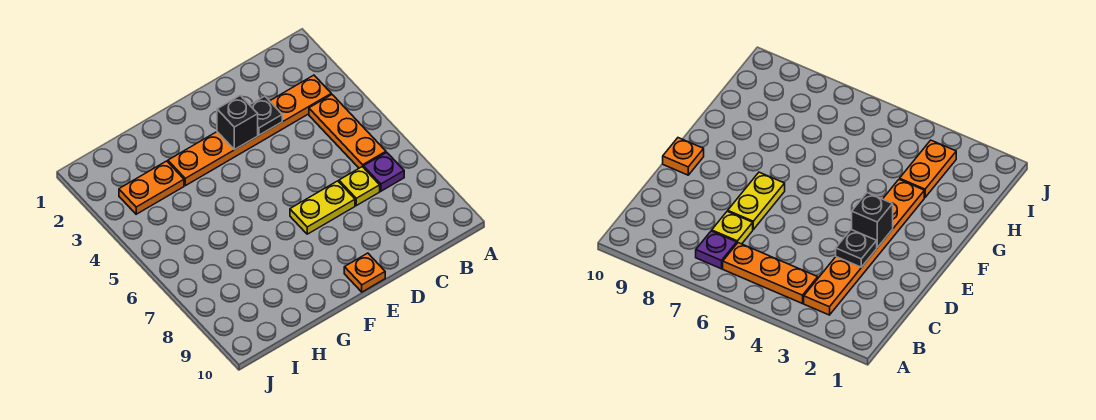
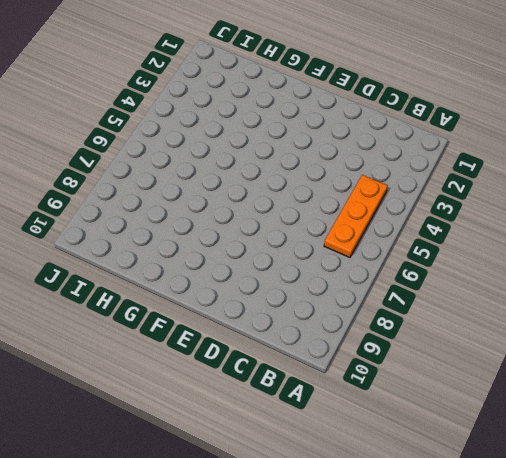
none -> orange plate B3:G3 level 1
none -> purple plate B7 level 1

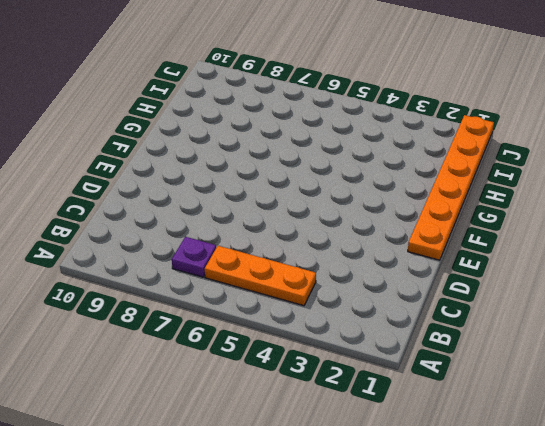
orange plate E1:J1 level 1 -> orange plate B3:G3 level 1
none -> yellow plate C7 level 1
none -> yellow plate D7:E7 level 1

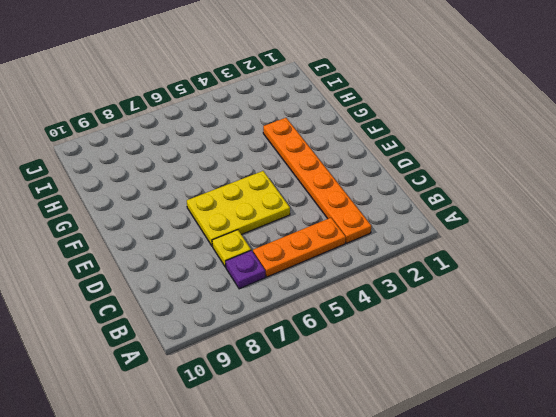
yellow plate D5:E7 level 1 -> yellow plate D7:E7 level 1
none -> orange plate E10 level 1
none -> orange plate H3:I3 level 1

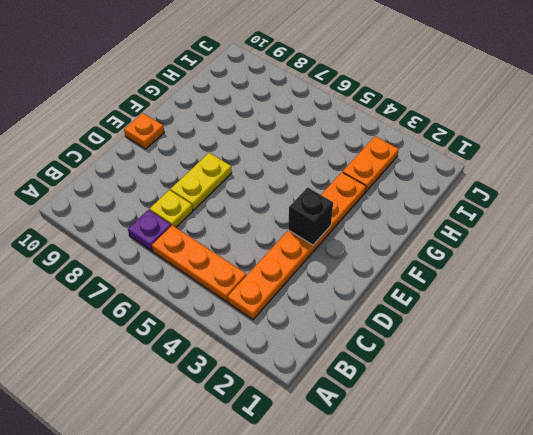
none -> black plate D3 level 2

